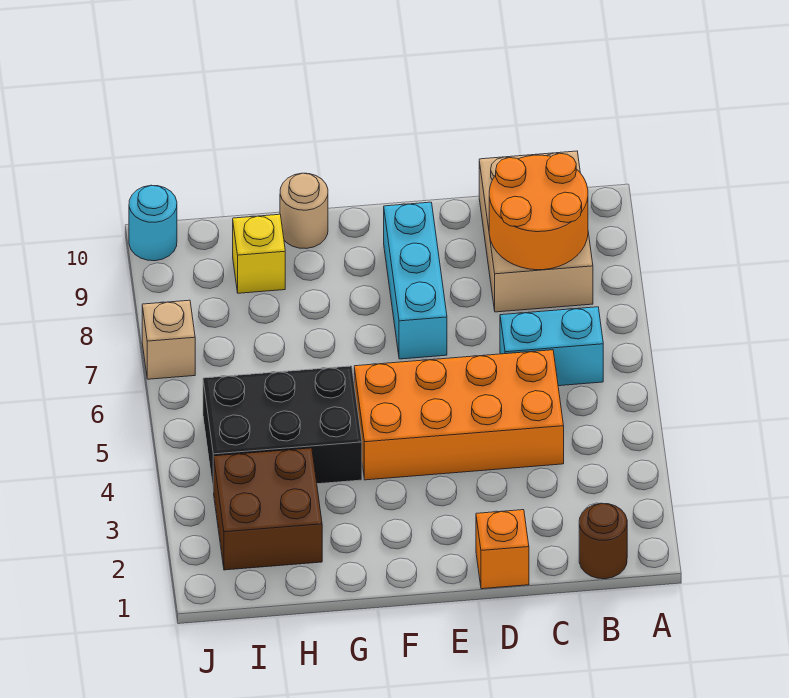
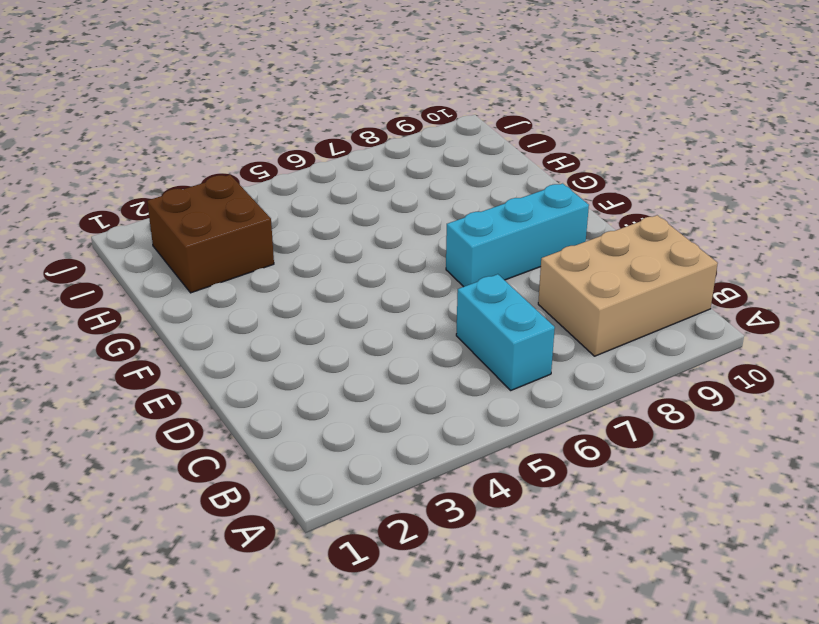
none -> brown round brick B1 level 1
none -> orange brick C4:F5 level 1
none -> orange brick D1 level 1

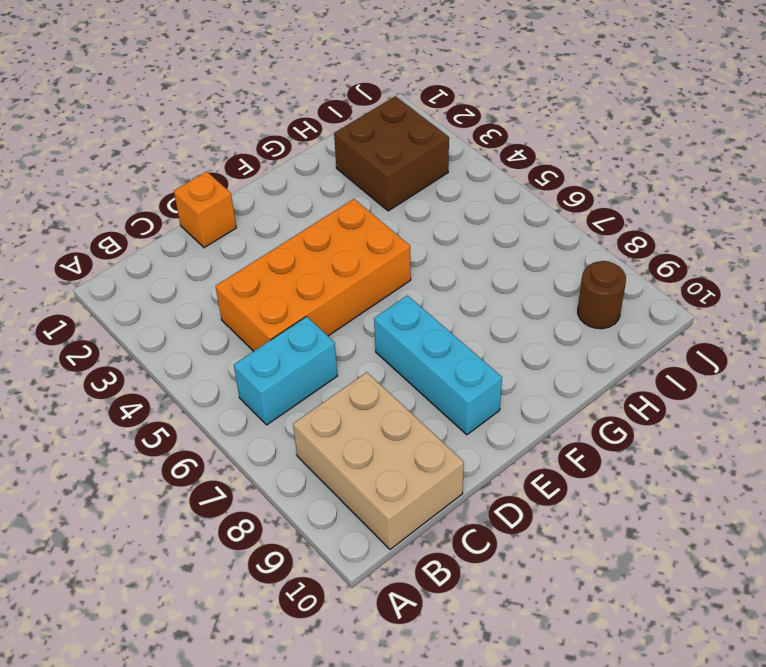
brown round brick I9 level 1 -> brown round brick B1 level 1
none -> black brick G4:I5 level 1
none -> tan round brick G10 level 1
none -> yellow brick H9 level 1

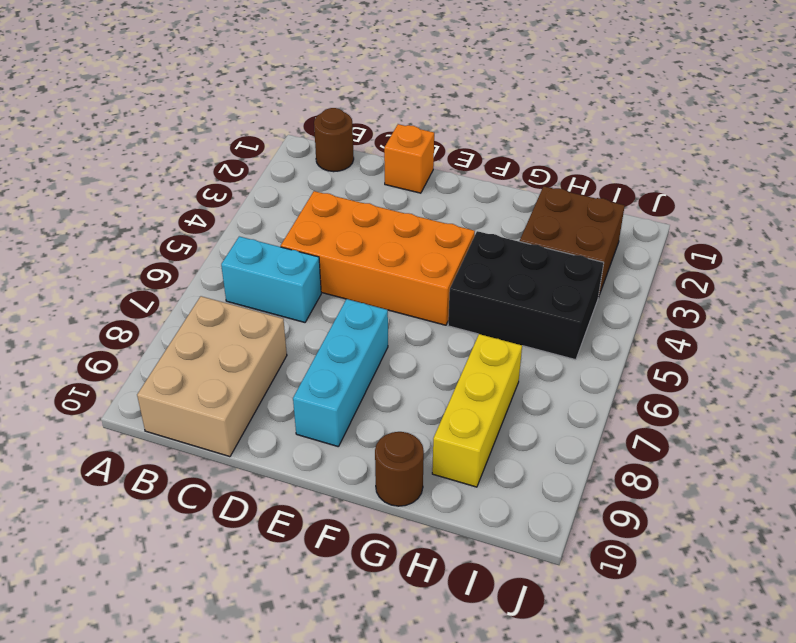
brown round brick G10 level 1 -> tan round brick G10 level 1
yellow brick H7:H9 level 1 -> yellow brick H9 level 1
none -> tan brick J7 level 1
none -> cyan round brick J10 level 1
none -> orange round brick B8:C9 level 2

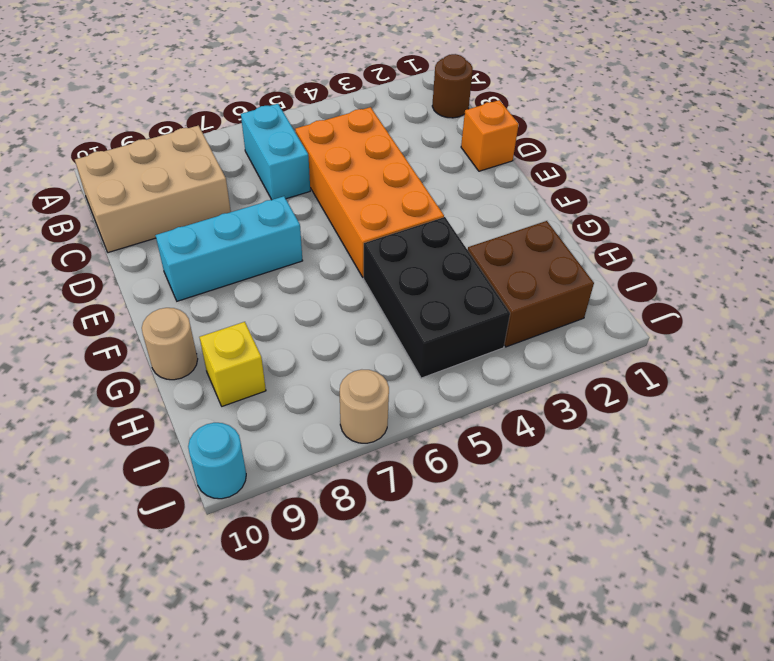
tan round brick J7 level 1 -> tan brick J7 level 1
none -> orange round brick B8:C9 level 2

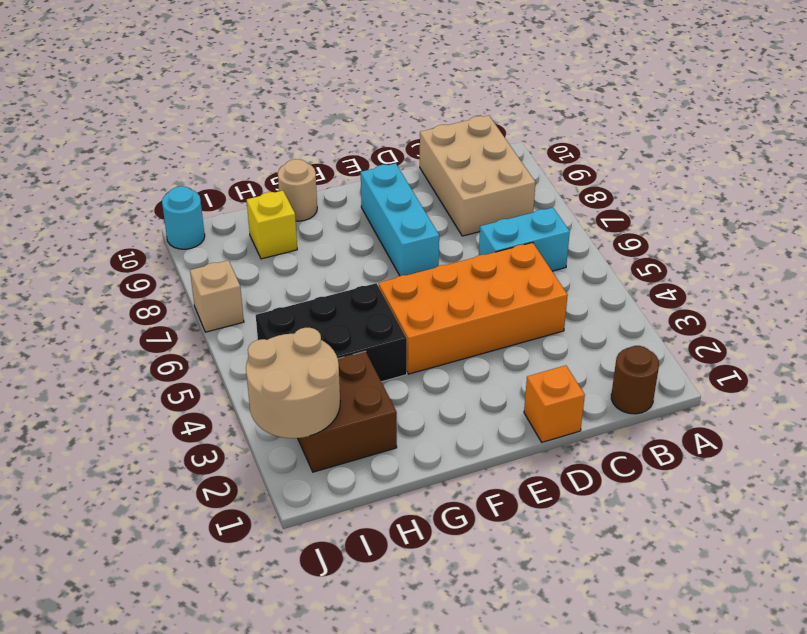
tan round brick I2:J3 level 2 -> none
none -> orange round brick B8:C9 level 2

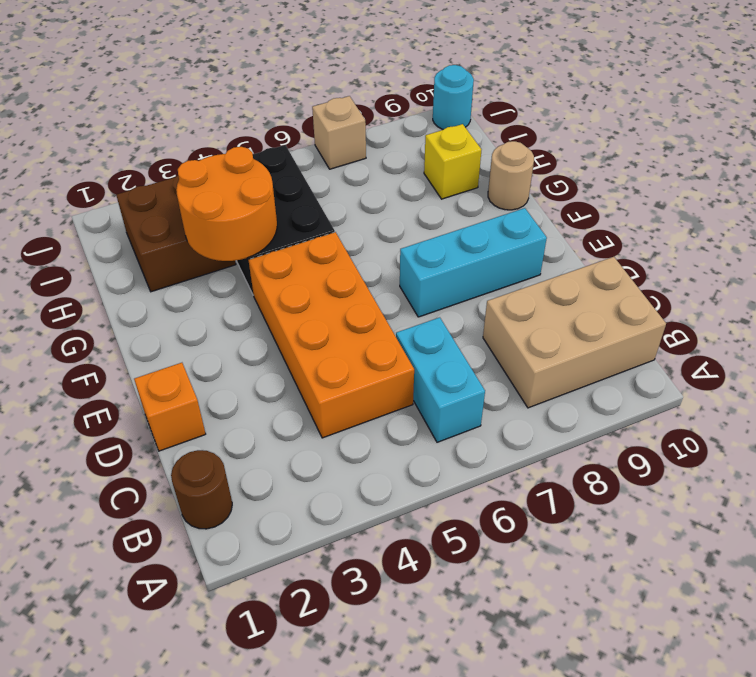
orange round brick G3:H4 level 2 -> orange round brick B8:C9 level 2

